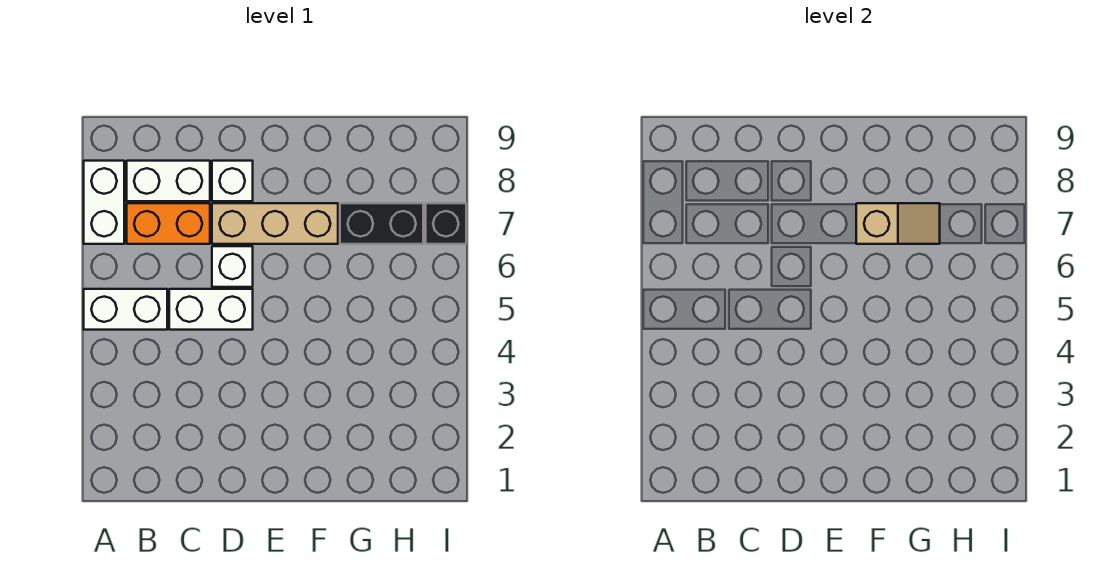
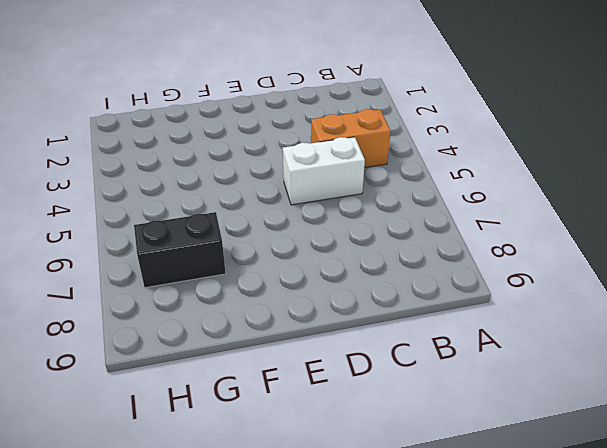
orange brick B4:C4 level 1 -> orange brick B7:C7 level 1
none -> white brick A5:B5 level 1
none -> white brick A7:A8 level 1

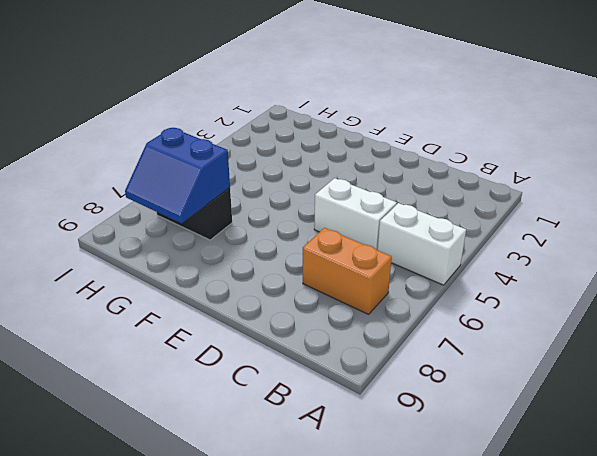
blue slope G7:H8 level 2 top 7 -> tan slope F7:G7 level 2 top F
none -> white brick A7:A8 level 1
none -> white brick B8:C8 level 1

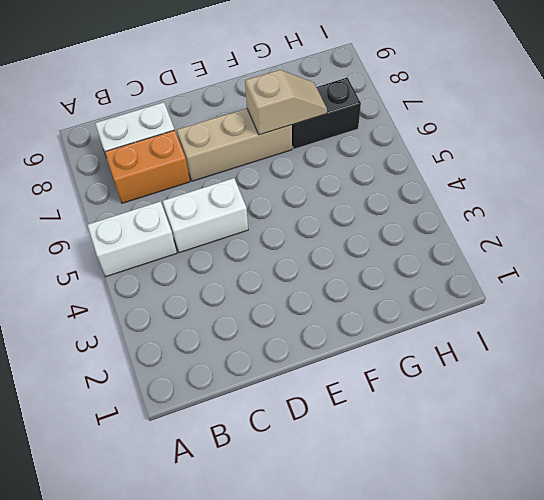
none -> white brick A7:A8 level 1
none -> white brick D6 level 1

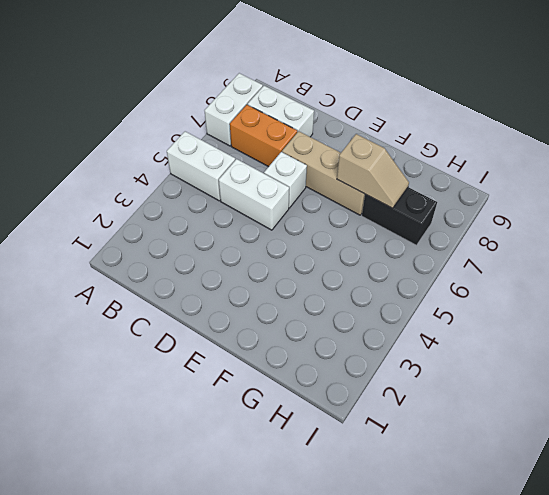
none -> white brick D8 level 1
none -> black brick I7 level 1

